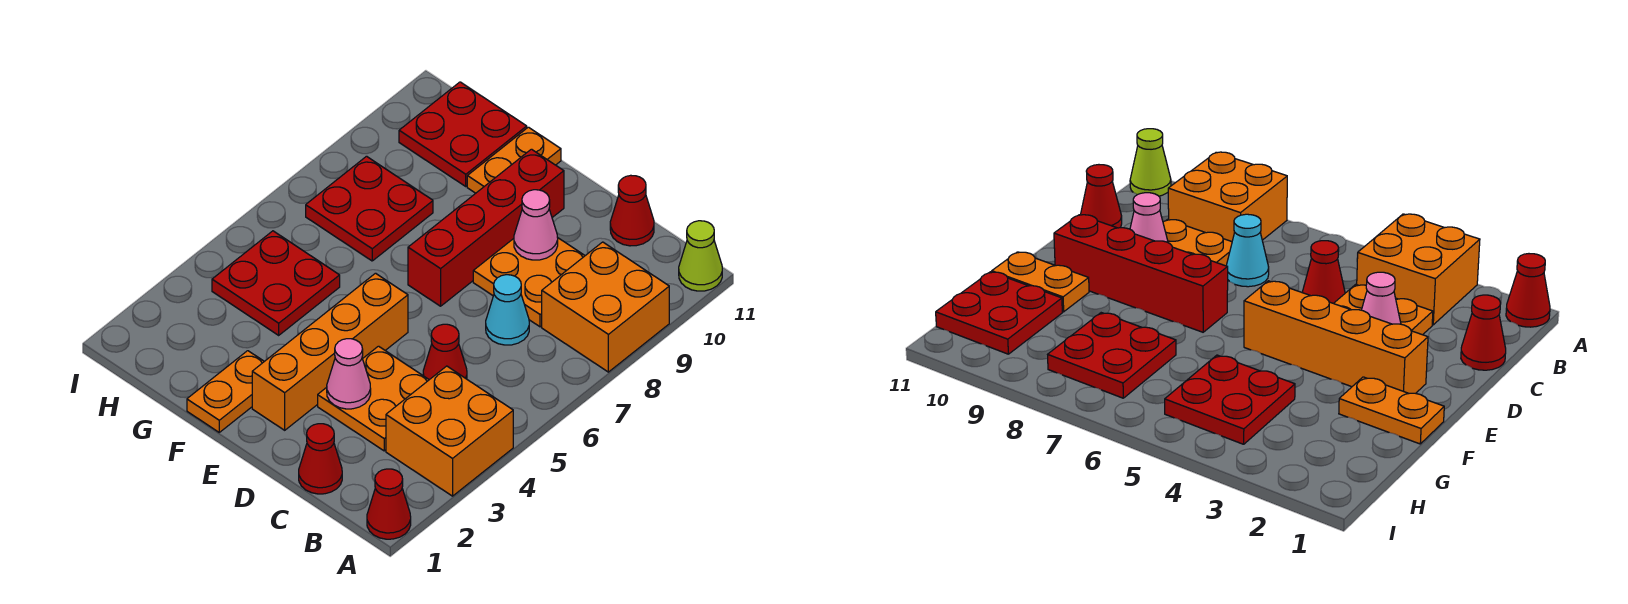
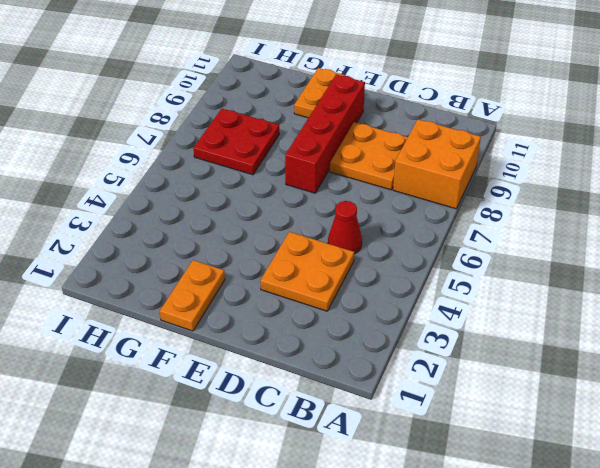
none -> red cone A1 level 1
none -> orange brick A3:B4 level 1
none -> lime cone A11 level 1

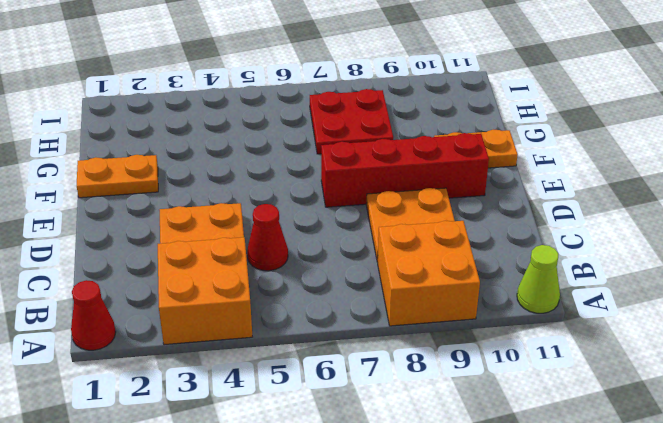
none -> red cone C1 level 1
none -> cyan cone C7 level 1
none -> red cone C11 level 1

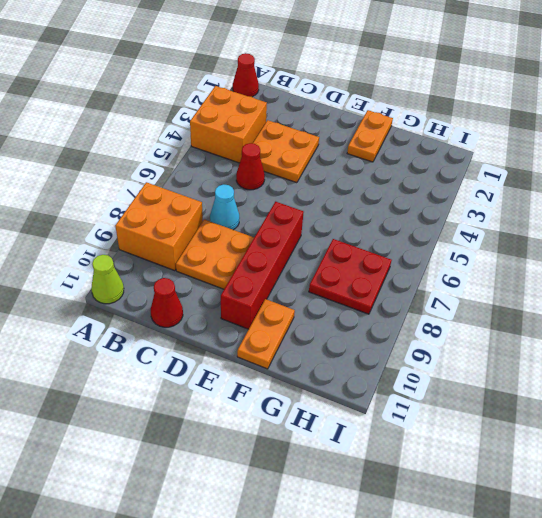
none -> red cone C1 level 1
none -> orange brick E2:E5 level 1
none -> red plate G4:H5 level 1

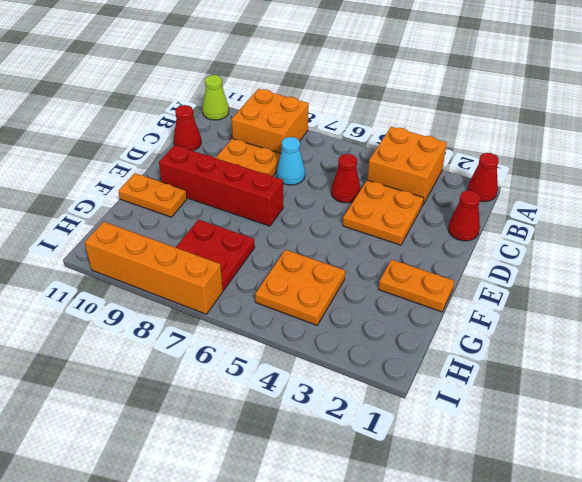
orange plate G4:H5 level 1 -> red plate G4:H5 level 1
orange brick I7:I10 level 1 -> orange brick E2:E5 level 1
none -> red plate G10:H11 level 1
none -> pink cone D3 level 2
none -> pink cone D9 level 2

